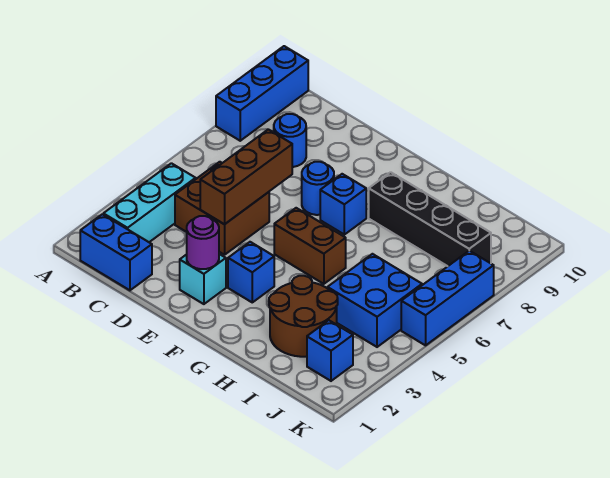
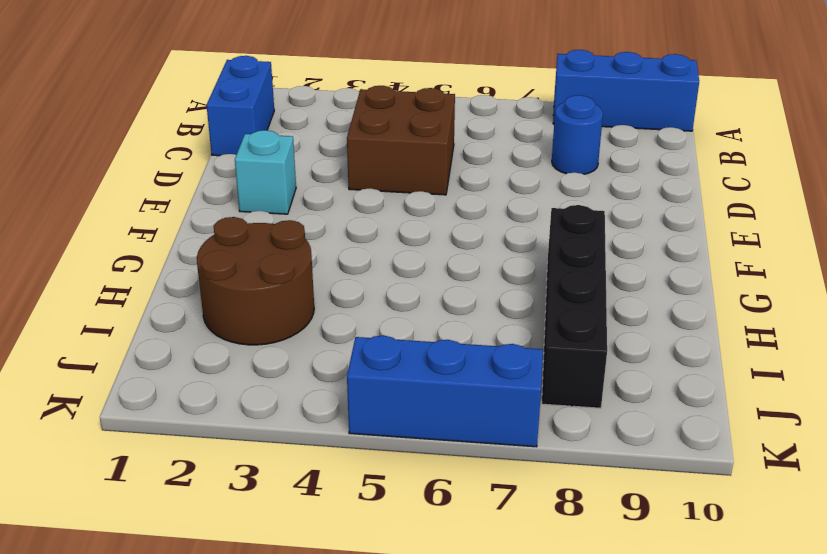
none -> cyan brick B2:B4 level 1
none -> blue round brick E7 level 1
none -> blue brick F3 level 1

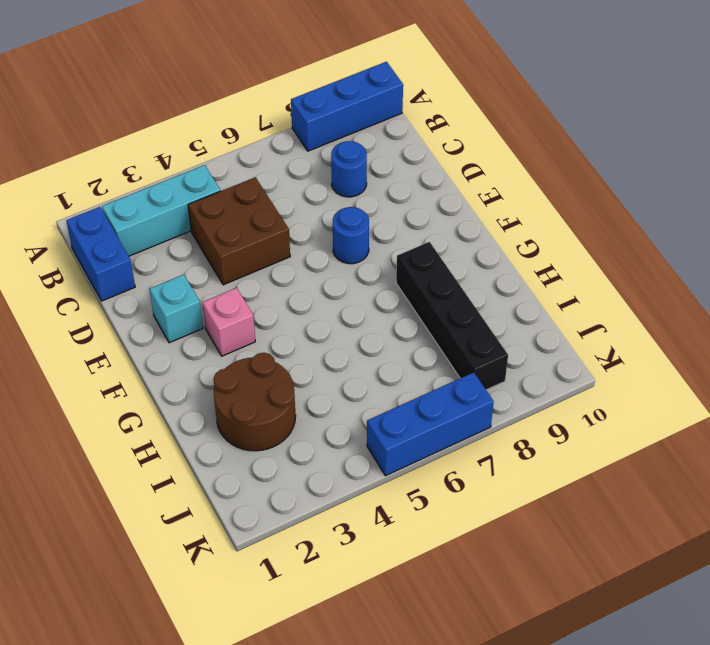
pink brick F3 level 1 -> blue brick F3 level 1
none -> brown brick F5:G5 level 1
none -> blue brick F7 level 1
none -> blue brick I4:J5 level 1

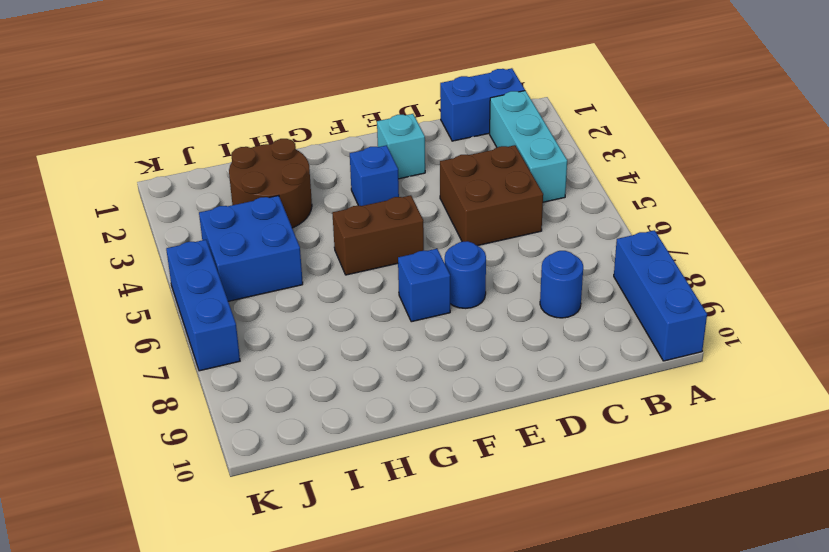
none -> black brick G8:J8 level 1
none -> blue brick J2 level 1
none -> brown brick D4:D6 level 2

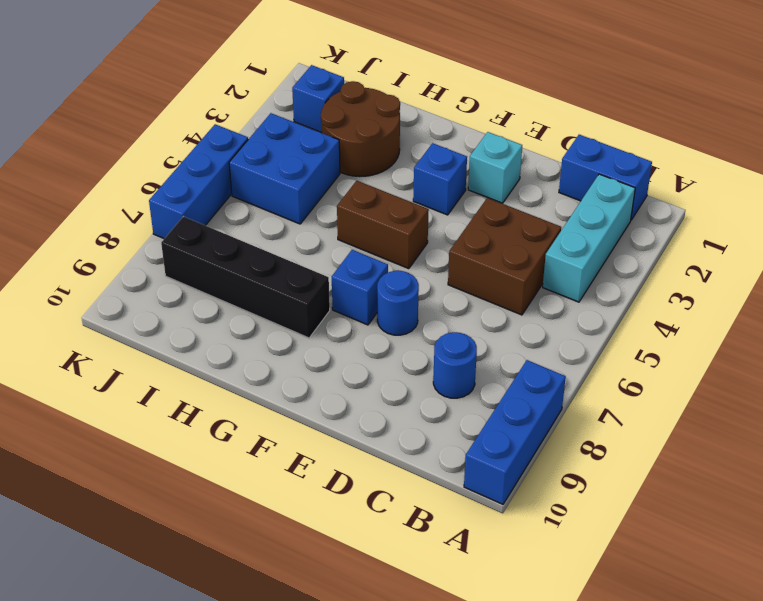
none -> brown brick D4:D6 level 2
none -> purple round brick E2 level 2

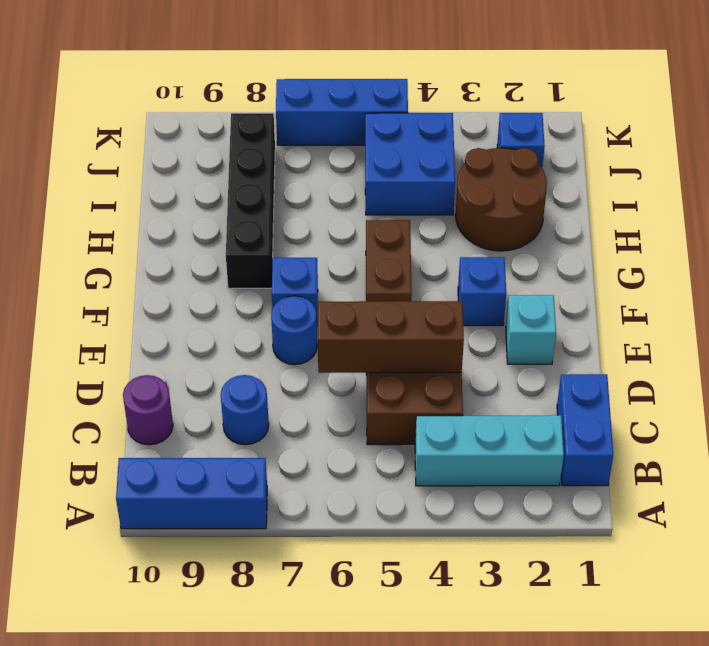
purple round brick C10 level 1 -> purple round brick E2 level 2

